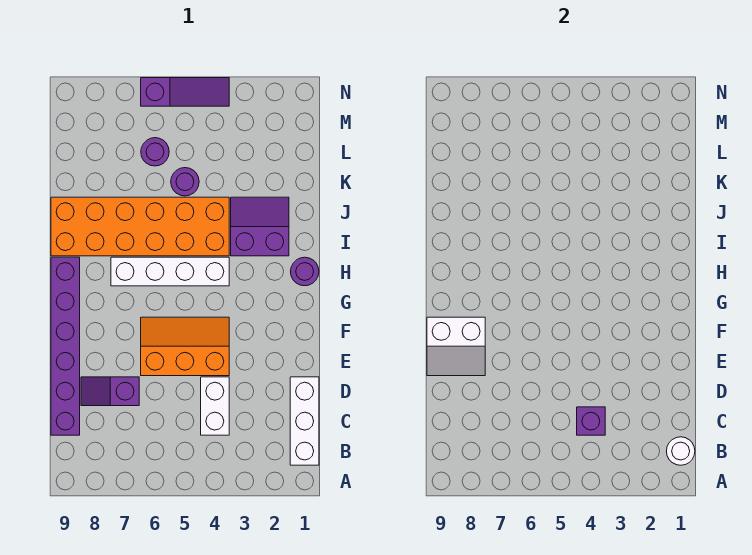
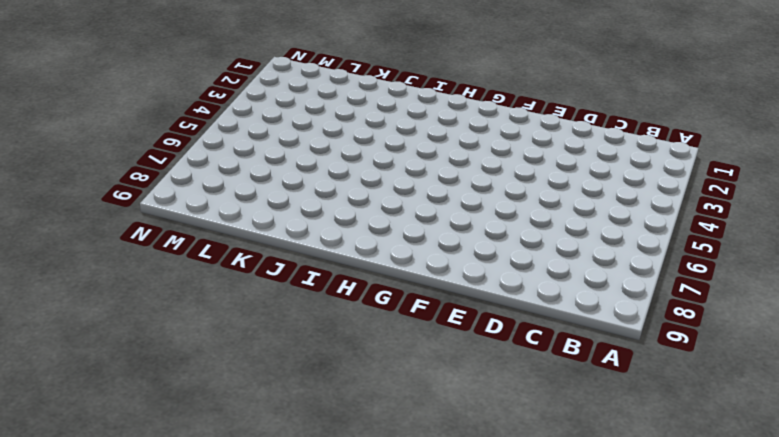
none -> white brick B1:D1 level 1
none -> white brick C4:D4 level 1
none -> purple brick C9:H9 level 1

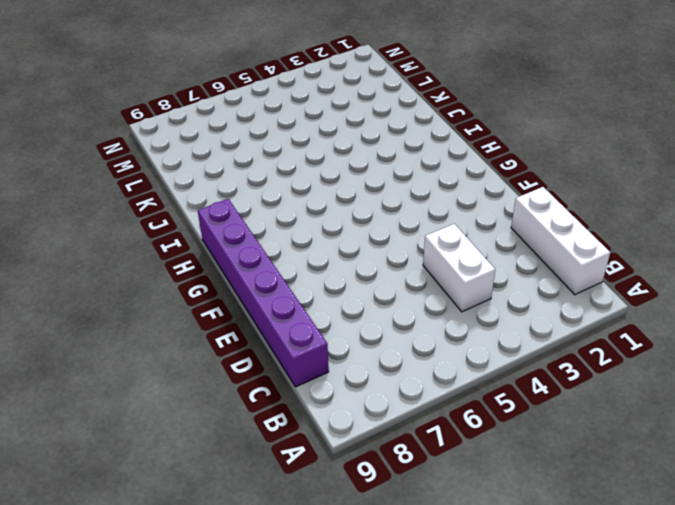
none -> purple slope D7:D8 level 1 top 7
none -> orange slope E4:F6 level 1 top E
none -> purple round brick H1 level 1

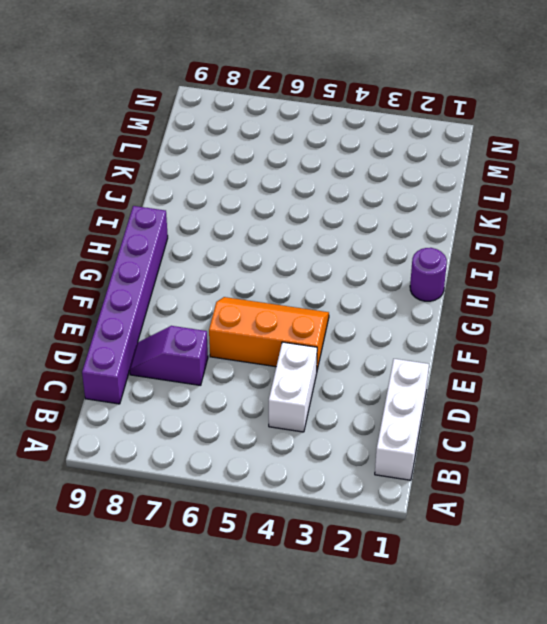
none -> white brick H4:H7 level 1
none -> purple slope I2:J3 level 1 top I
none -> orange brick I4:J9 level 1

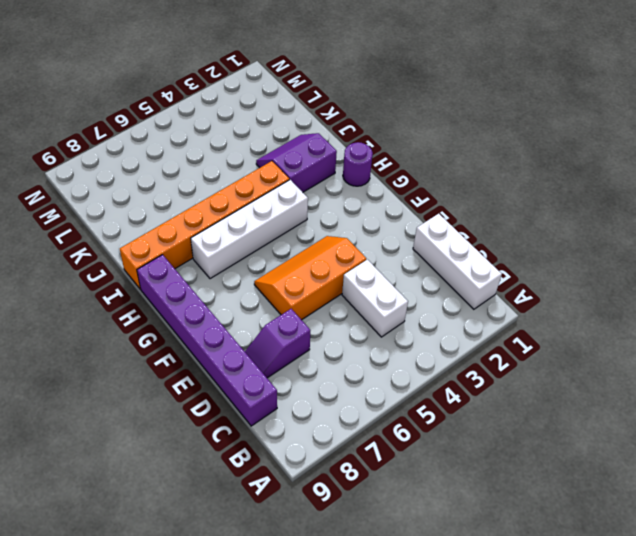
orange brick I4:I9 level 1 -> orange brick I4:J9 level 1
none -> purple round brick K5 level 1
none -> purple round brick L6 level 1
none -> purple slope N4:N6 level 1 top 6

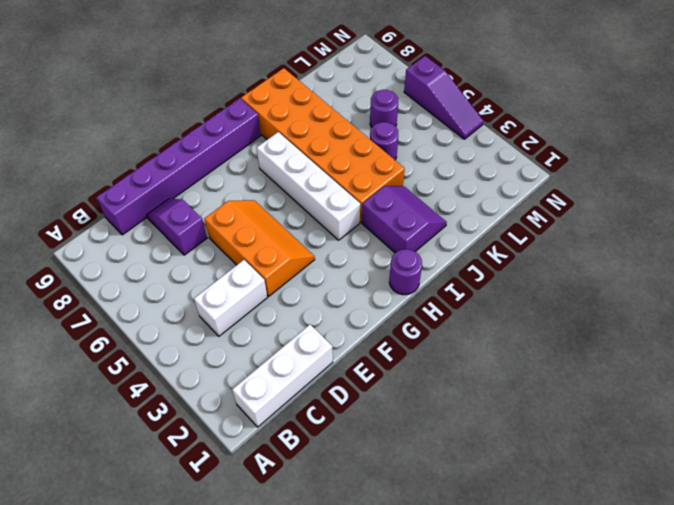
none -> white round brick B1 level 2
none -> purple brick C4 level 2
none -> white slope E8:F9 level 2 top F

